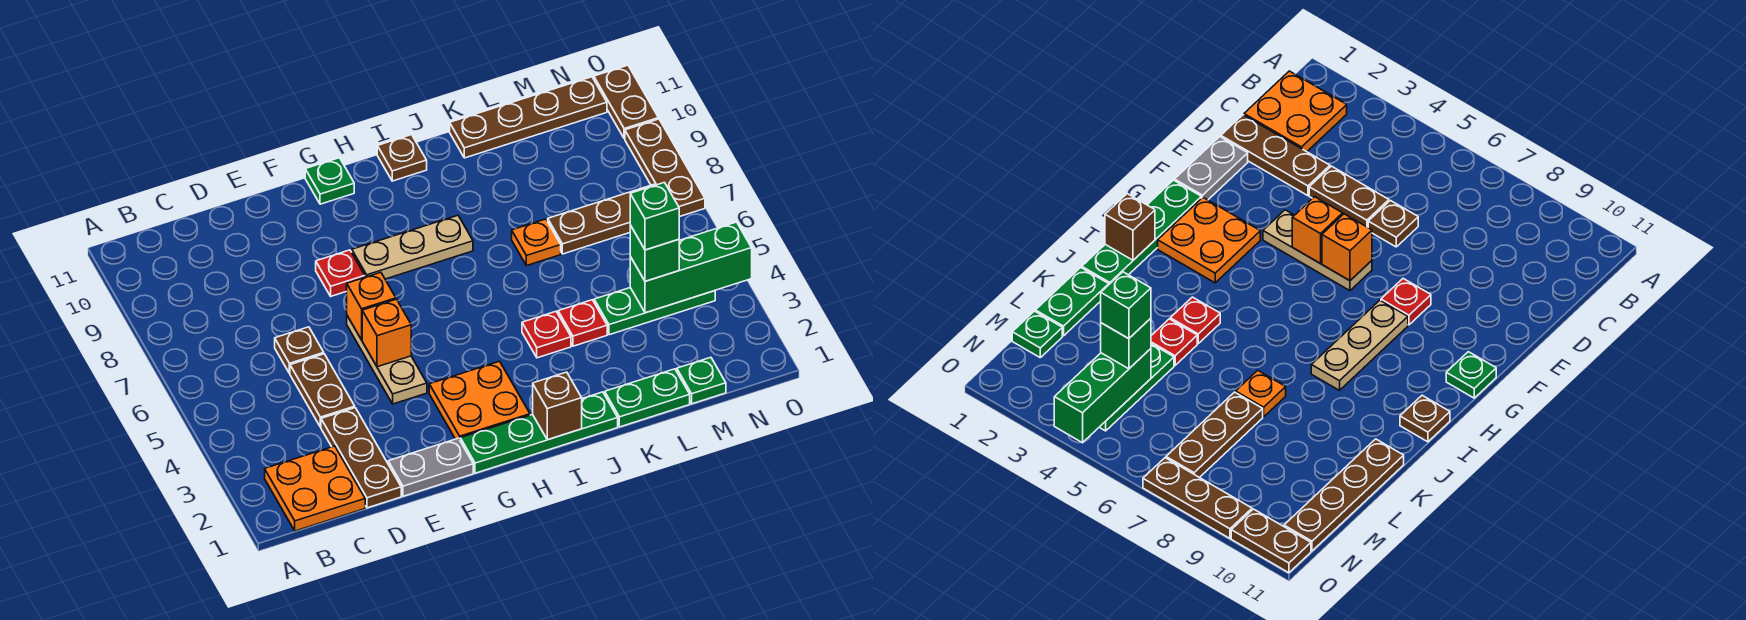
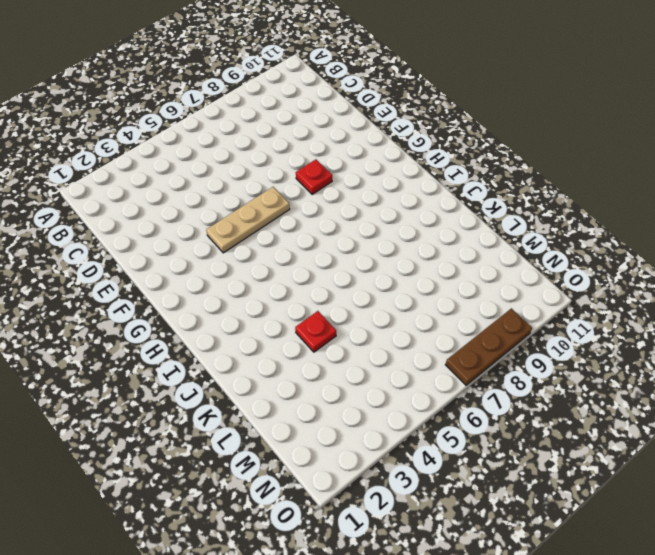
none -> orange plate B1:C2 level 1
none -> brown plate D1:D3 level 1
none -> brown plate D4:D5 level 1

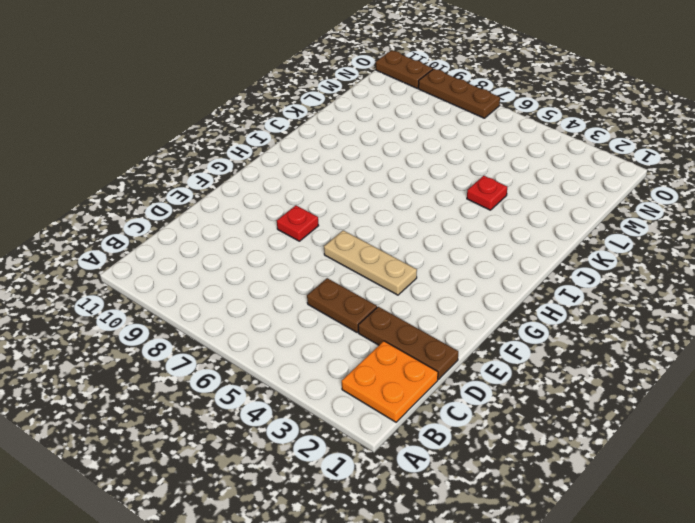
none -> brown plate D6 level 1
none -> grey plate E1:F1 level 1
none -> green plate G1:J1 level 1

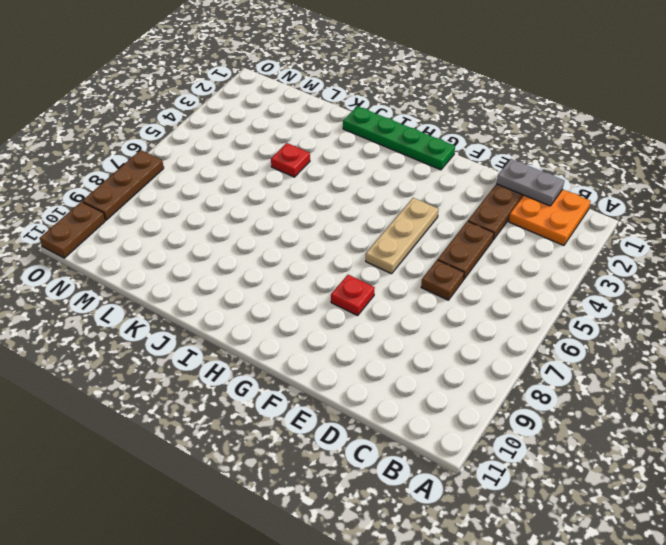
grey plate C1:D1 level 2 -> grey plate E1:F1 level 1
none -> orange plate G2:H3 level 1
none -> tan plate G8:I8 level 1
none -> green plate G11 level 1

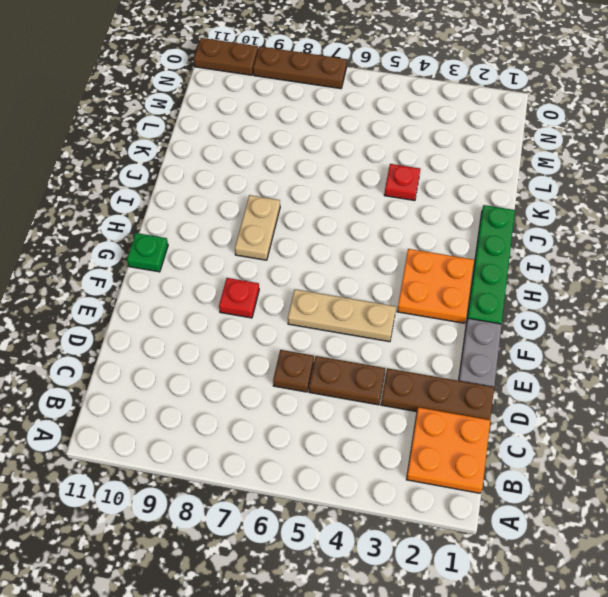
tan plate H8:I8 level 1 -> tan plate G8:I8 level 1
none -> brown plate I11 level 1
none -> red plate J4 level 1
none -> green plate K1:L1 level 1

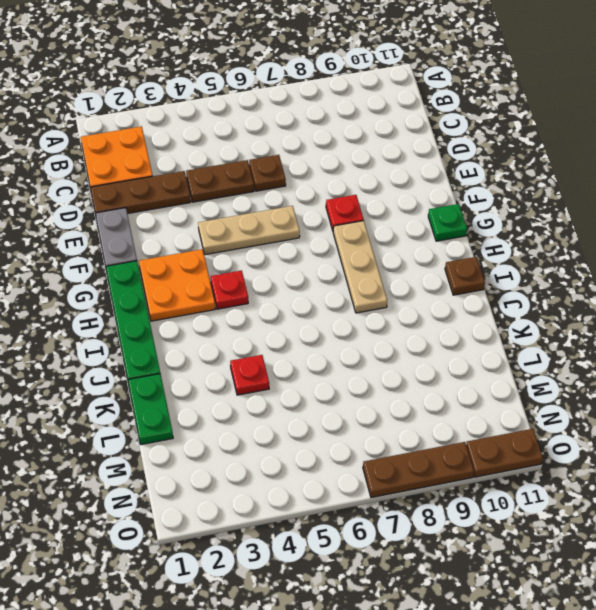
red plate H4 level 1 -> red plate J4 level 1
none -> orange plate K7 level 1
none -> brown plate K11:N11 level 1
none -> green plate L4:N4 level 1

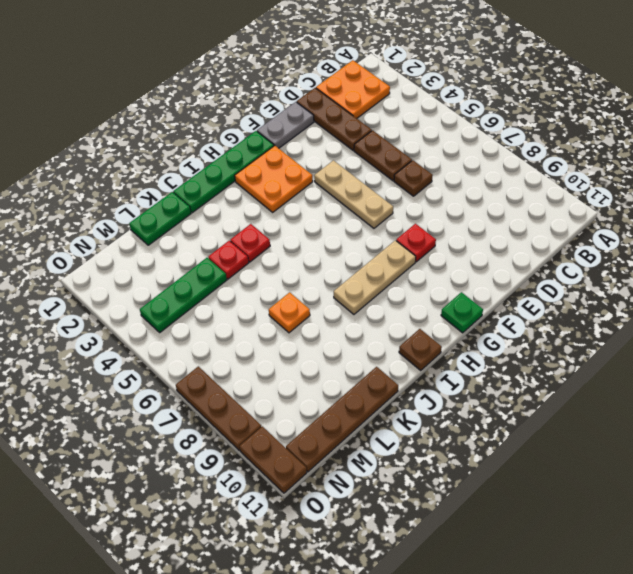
none -> brown plate L7:N7 level 1
none -> green plate M1 level 1
none -> orange brick F5 level 2

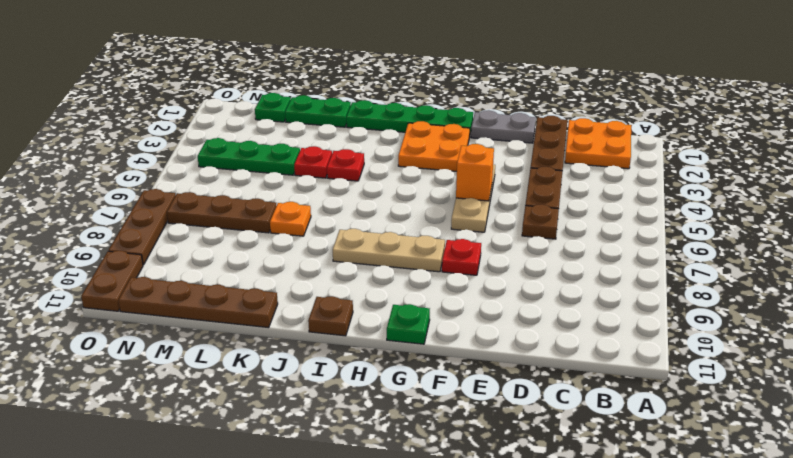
none -> orange brick F6 level 2
none -> brown brick I1 level 2
none -> green brick M4:O4 level 2

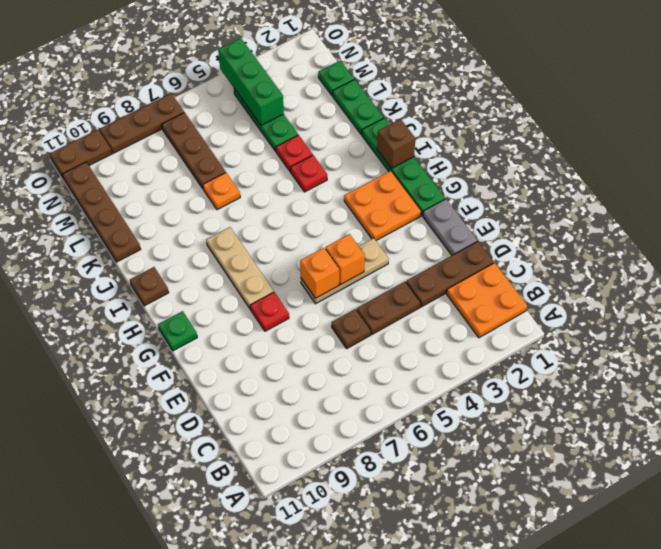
none -> green brick M4 level 3
none -> green brick M4 level 4

